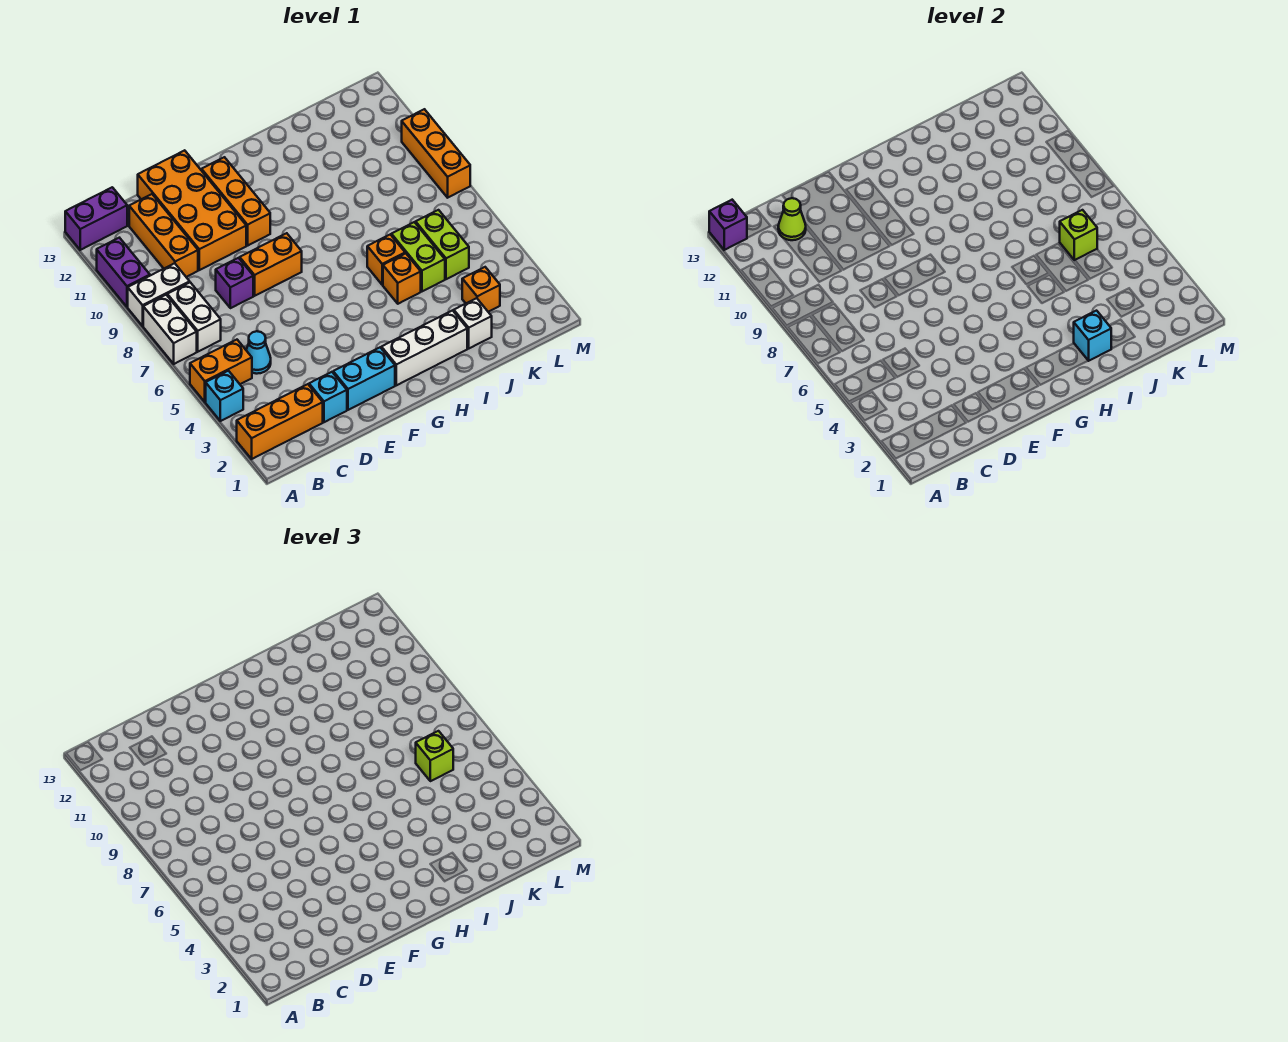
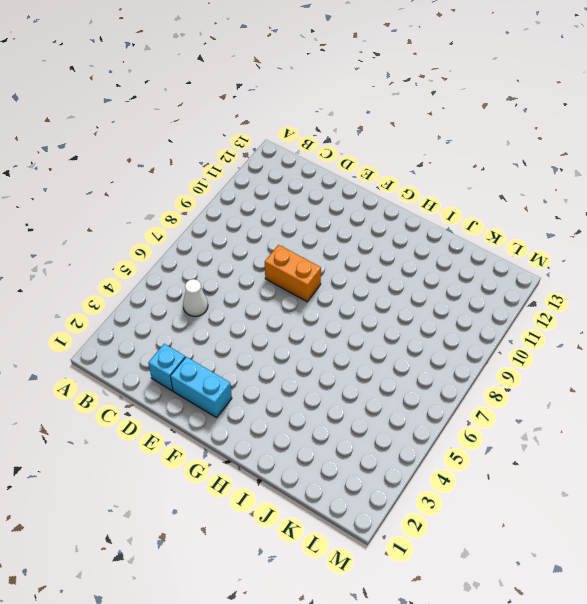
white cone C5 level 1 -> cyan cone C5 level 1
none -> orange brick A2:C2 level 1
none -> cyan brick A4 level 1
none -> orange brick A5:B5 level 1

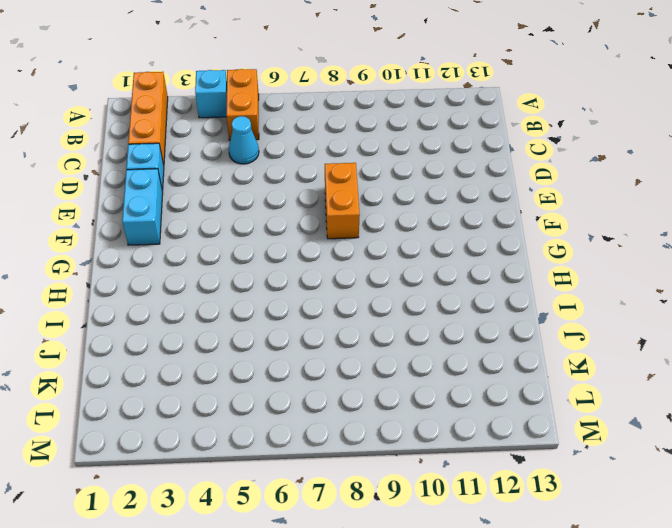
none -> white brick A7:A8 level 1
none -> white brick A9:B9 level 1
none -> purple brick A10:A11 level 1

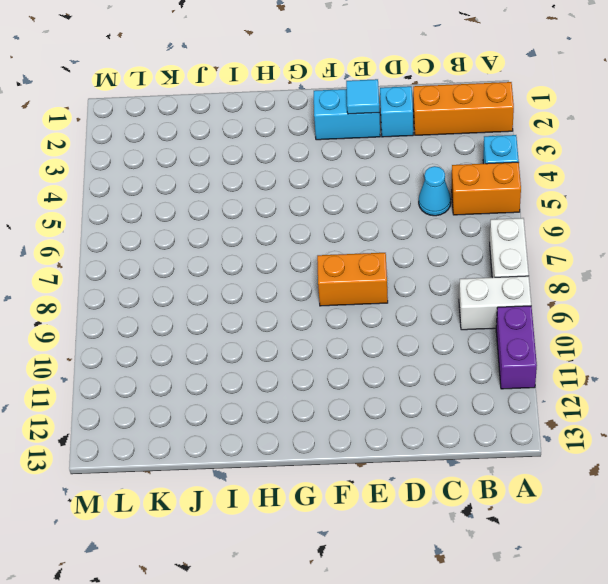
cyan tile E2 level 2 -> none
none -> purple brick A13:B13 level 1
none -> white brick B7:B8 level 1
none -> orange brick C10:C12 level 1

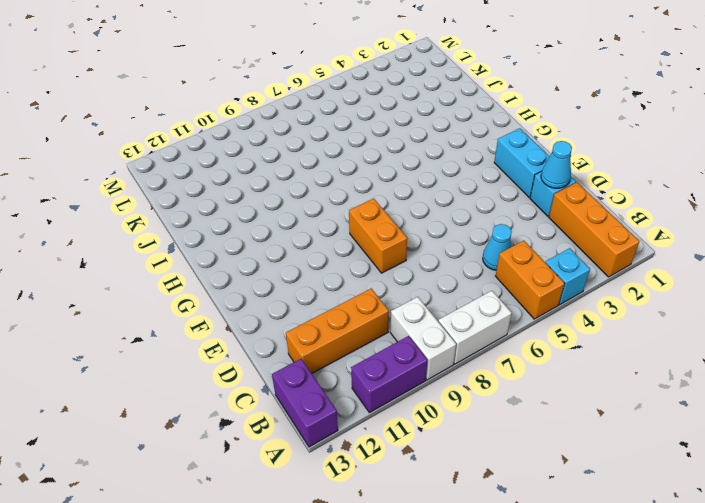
cyan cone D2 level 2 -> none
none -> white brick B7:B8 level 1
none -> purple brick D8 level 1
none -> orange brick D10:E13 level 1

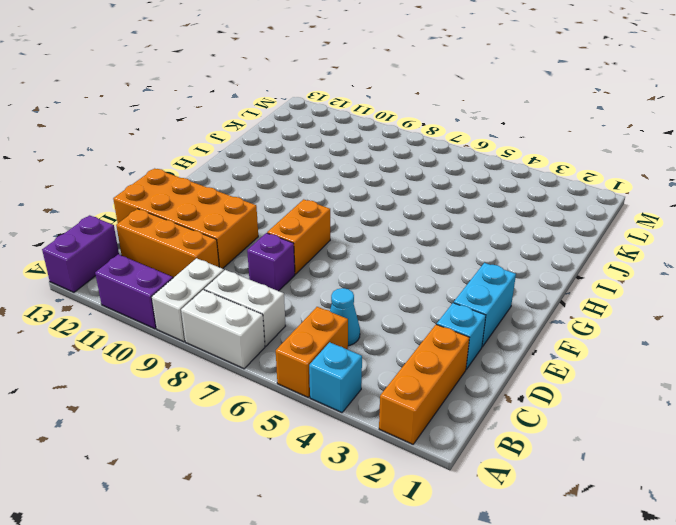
none -> orange brick F10:F12 level 1
none -> white brick G2:I2 level 1
none -> orange brick I5 level 1

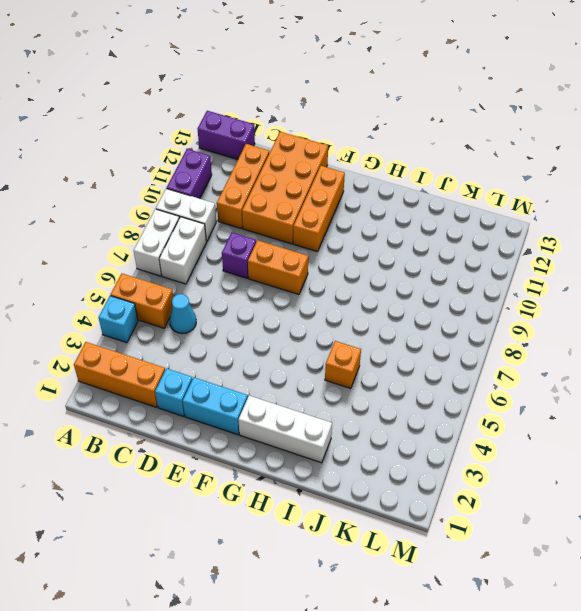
none -> orange brick I6 level 1
none -> white brick J2 level 1
none -> lime brick J5:J6 level 1

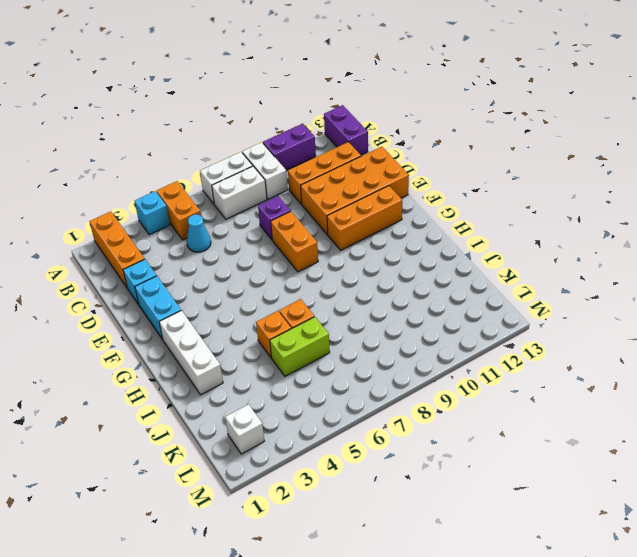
white brick L2 level 1 -> white brick J2 level 1
none -> orange brick K3 level 1
none -> lime brick K5:K6 level 1
none -> orange brick M8:M10 level 1

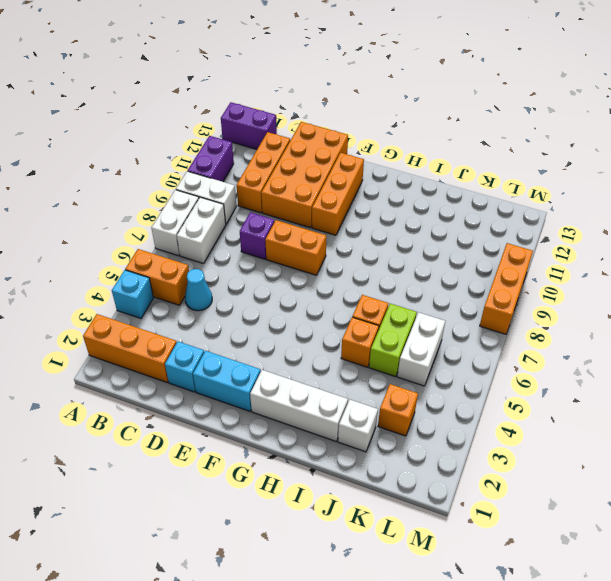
white brick K5:K6 level 1 -> lime brick K5:K6 level 1
none -> purple brick A13 level 2
none -> lime cone C12 level 2
none -> cyan brick I2 level 2

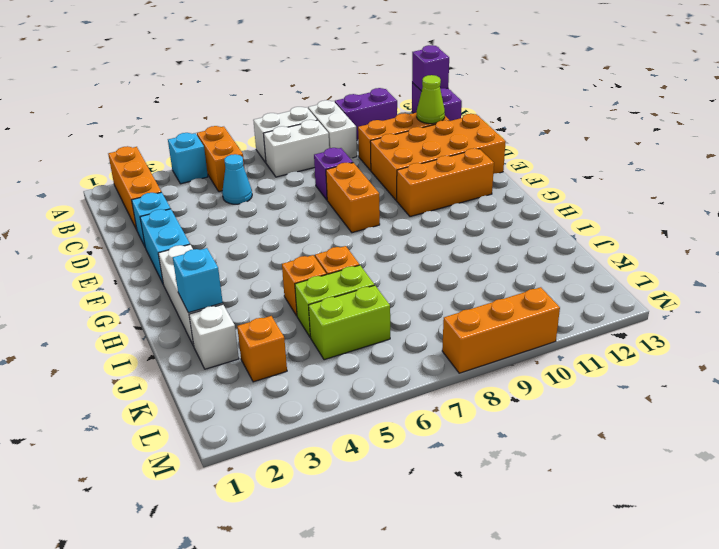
none -> lime brick K6 level 2
none -> lime brick K6 level 3

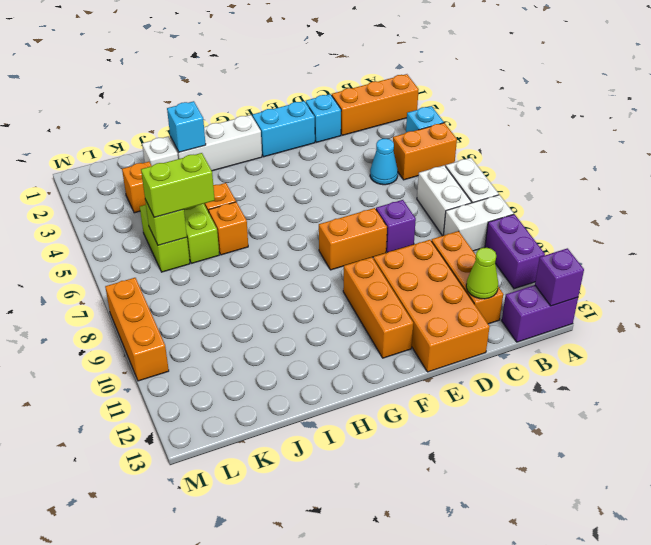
lime brick J6:K6 level 3 -> lime brick K6 level 3

